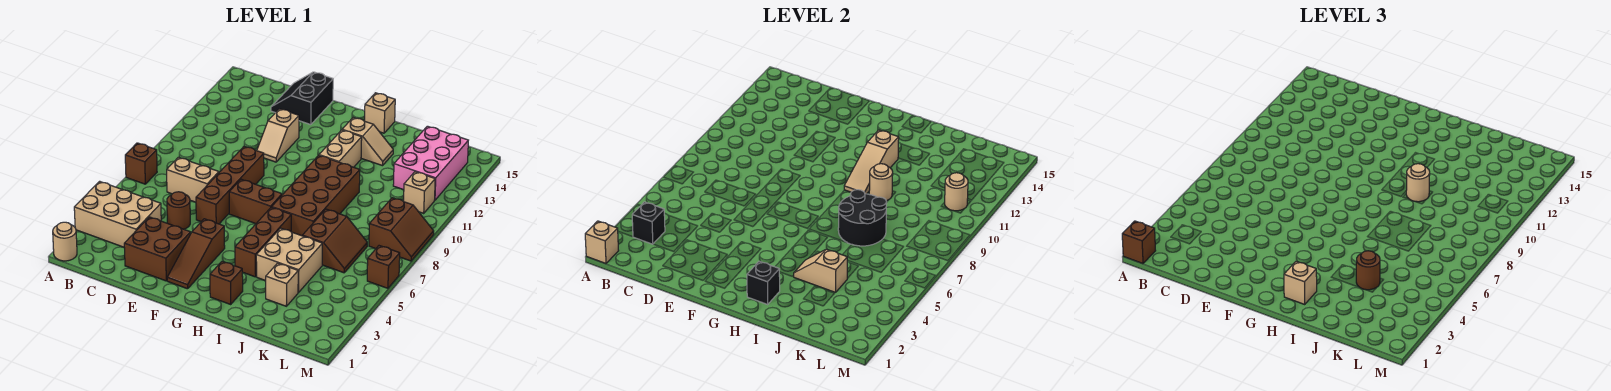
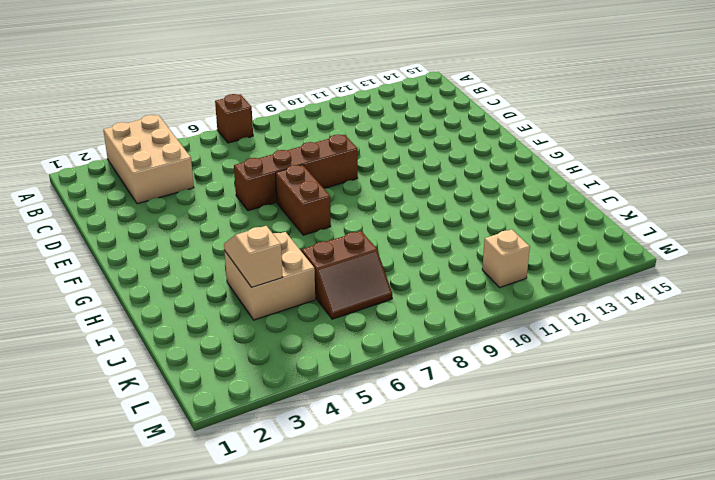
none -> tan round brick A1 level 1
none -> tan brick C7:D7 level 1
none -> brown brick D2:E3 level 1
none -> brown round brick D5 level 1

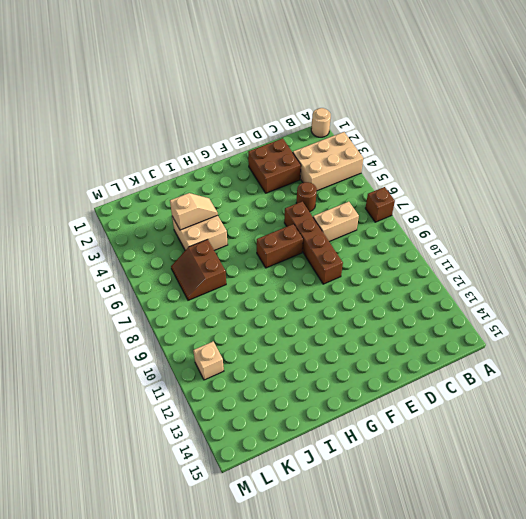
none -> black slope D14:E15 level 1 top E
none -> tan slope E11:E12 level 1 top 12
none -> brown slope F2:F4 level 1 top 4
none -> brown brick H2 level 1

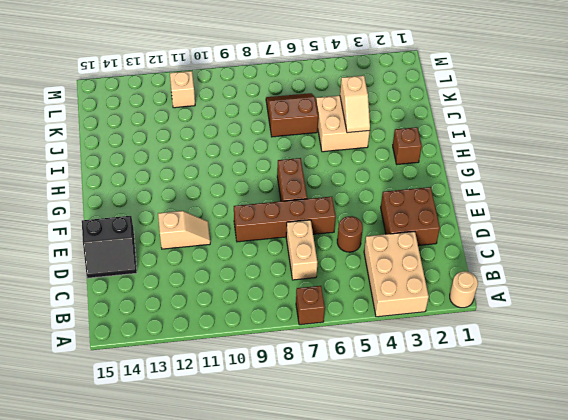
none -> brown slope F2:F4 level 1 top 4
none -> brown brick H4:H6 level 1
none -> brown brick H7:I10 level 1
none -> tan brick H11:H12 level 1

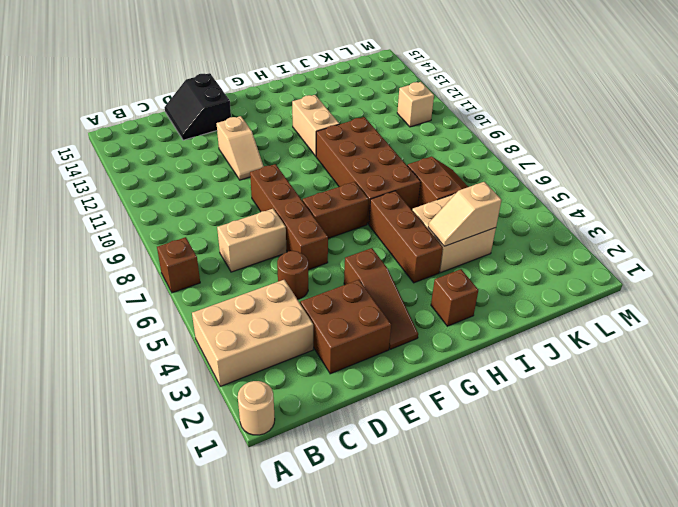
none -> tan slope H13:I13 level 1 top H
none -> tan brick H15 level 1
none -> tan brick J3 level 1
none -> pink brick K12:L14 level 1

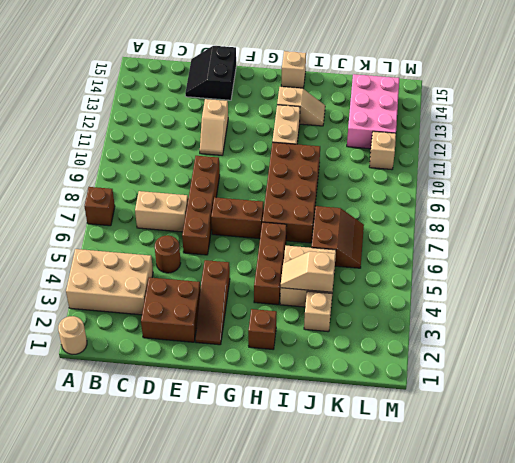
none -> brown slope L8:M9 level 1 top L
none -> brown brick M6 level 1
none -> tan brick A1 level 2
none -> black brick B3 level 2

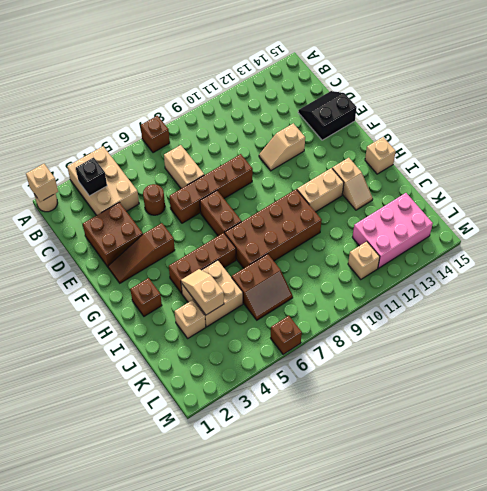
none -> brown slope L8:M9 level 1 top L
none -> black brick H2 level 2
none -> tan slope H10:H12 level 2 top 12
none -> black round brick I7:J8 level 2

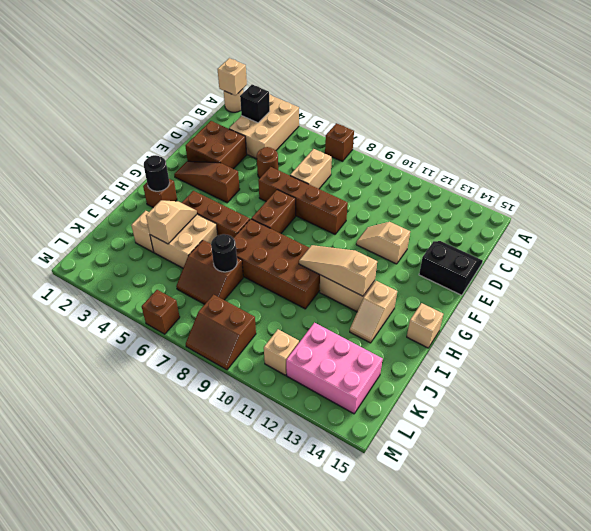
black round brick H2 level 2 -> black brick H2 level 2
black round brick J7 level 2 -> black round brick I7:J8 level 2
none -> tan round brick I10 level 2
none -> tan round brick L11 level 2
none -> brown brick A1 level 3
none -> tan brick H2 level 3

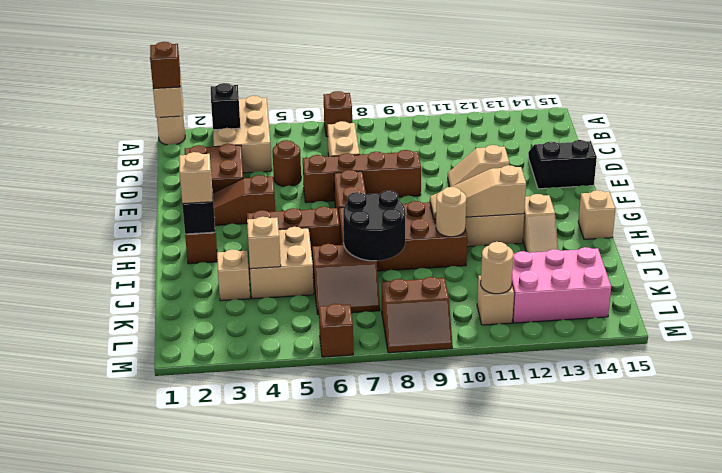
none -> tan round brick I10 level 3
none -> brown round brick J4 level 3

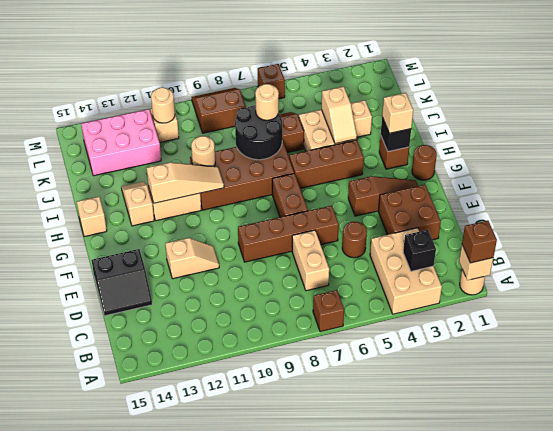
brown round brick G1 level 1 -> brown round brick J4 level 3
tan round brick J7 level 3 -> tan round brick I10 level 3

